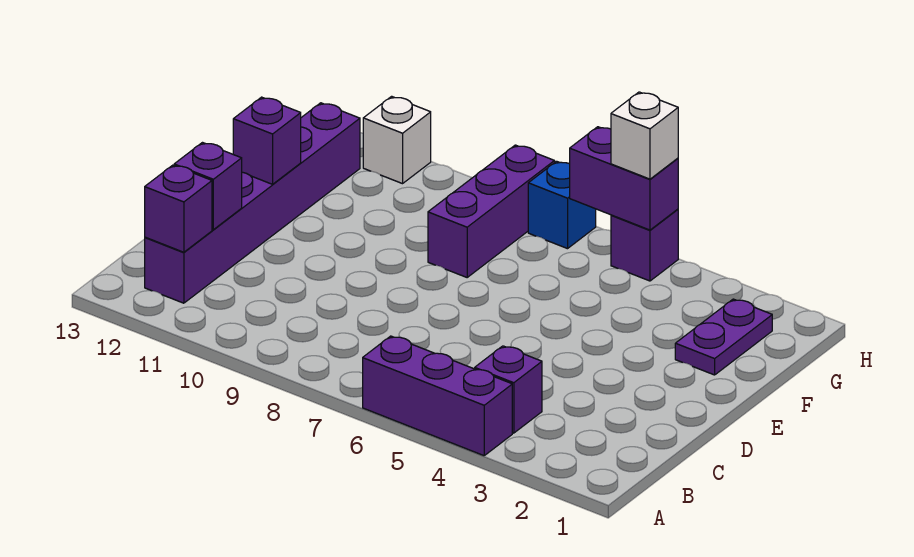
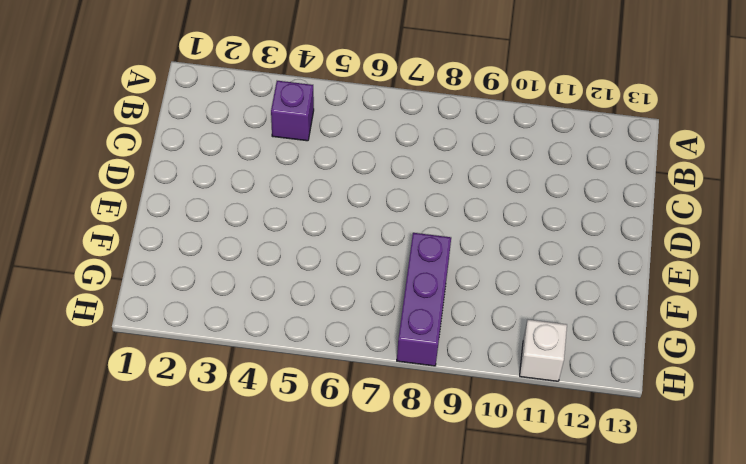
none -> purple brick A4:A6 level 1
none -> purple brick B12:G12 level 1
none -> purple plate F2:G2 level 1

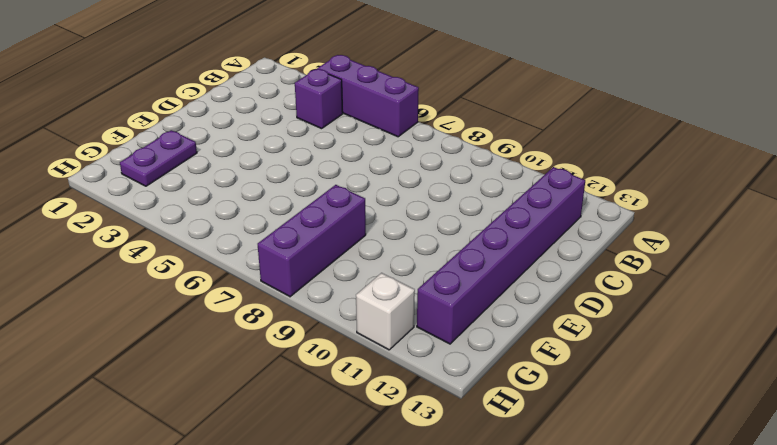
none -> purple brick H5 level 1
none -> blue brick H7 level 1
none -> purple brick B12 level 2

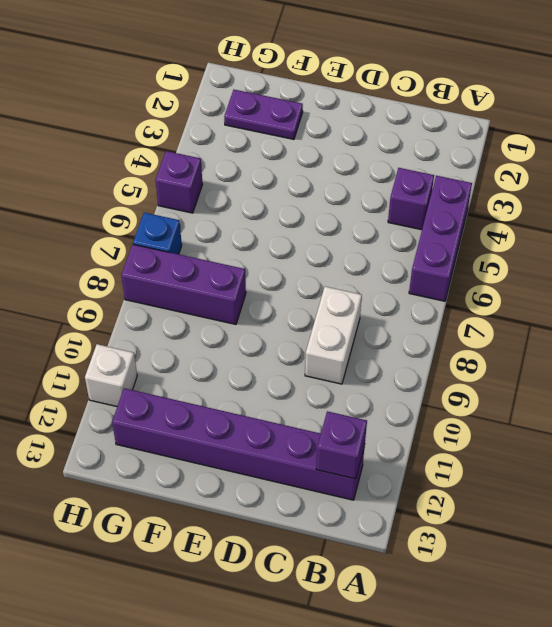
white brick C8:C9 level 1 -> none
none -> purple brick C12 level 2
none -> purple brick E12 level 2
none -> purple brick H5:H6 level 2

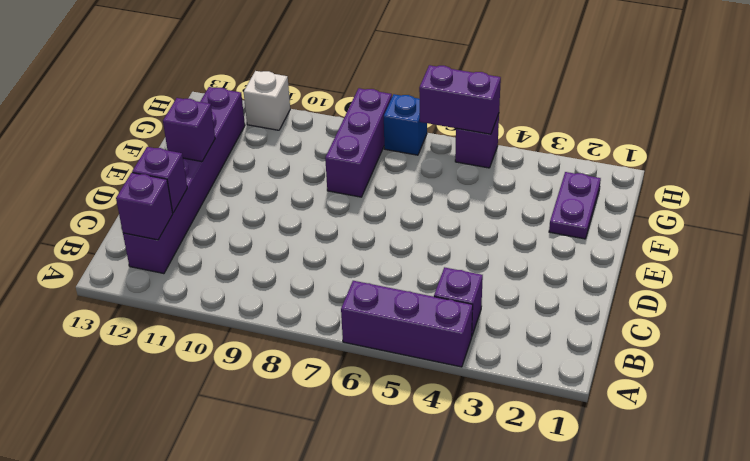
none -> white brick H5 level 3

